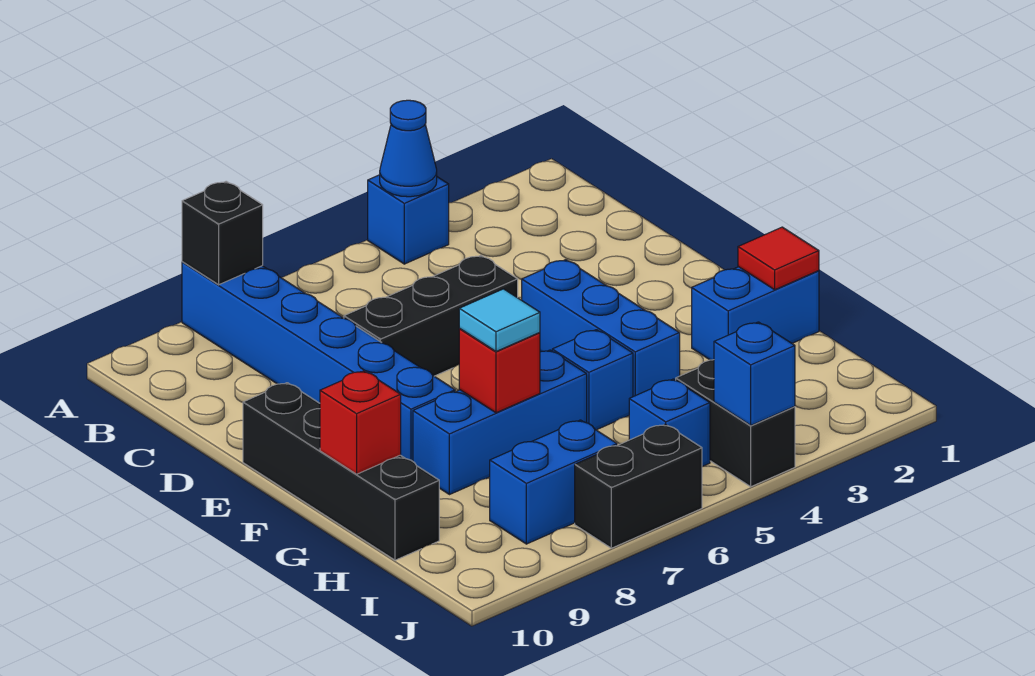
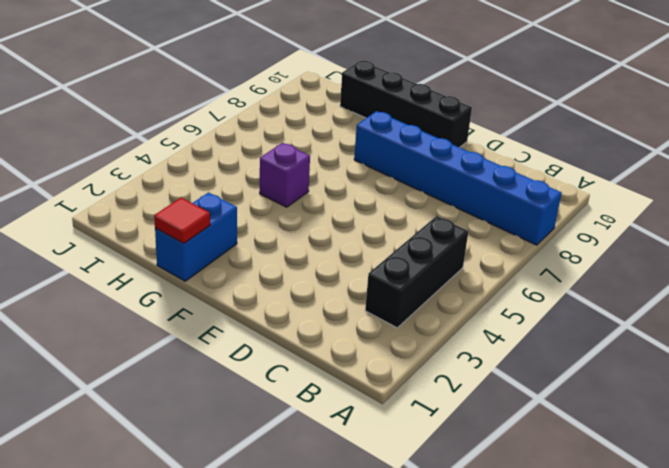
black brick B3:B5 level 1 -> black brick D5:D7 level 1
purple brick G5 level 1 -> blue brick G5 level 1
none -> blue brick A4 level 1
none -> blue brick E4:G4 level 1
none -> blue brick G6:G8 level 1

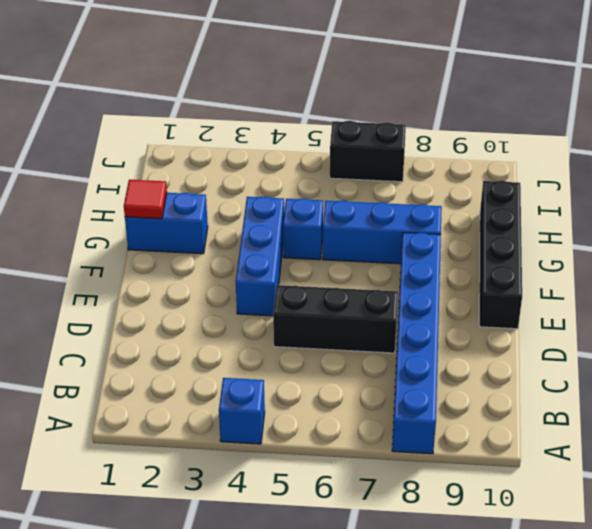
none -> black brick I4:J4 level 1
none -> blue brick I5 level 1
none -> blue brick I7:I8 level 1

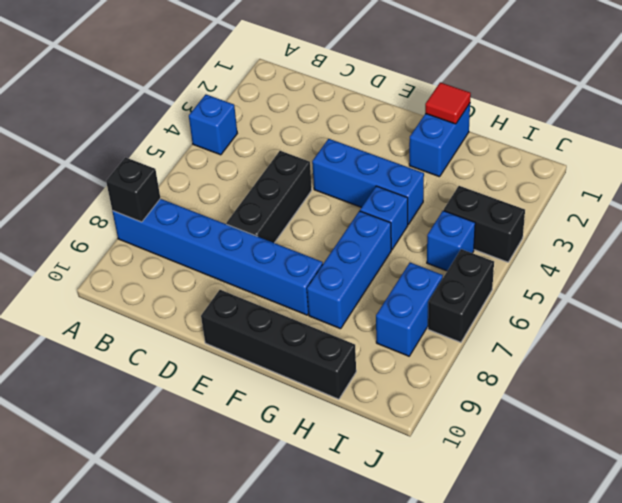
none -> blue cone A4 level 2
none -> red brick G7 level 2
none -> red brick G10 level 2

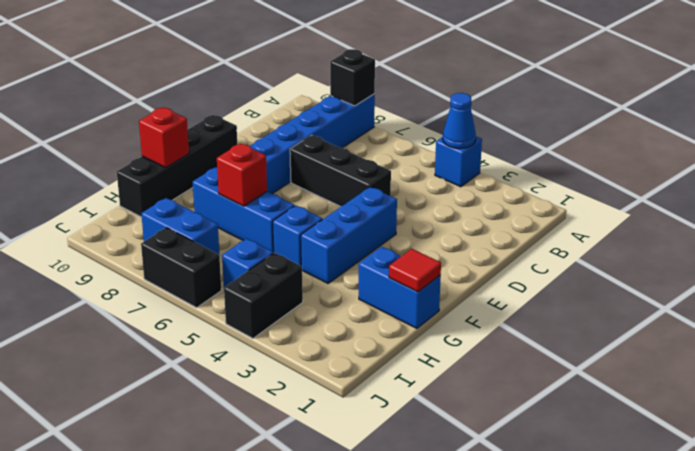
none -> blue brick J4 level 2
none -> cyan tile G7 level 3

